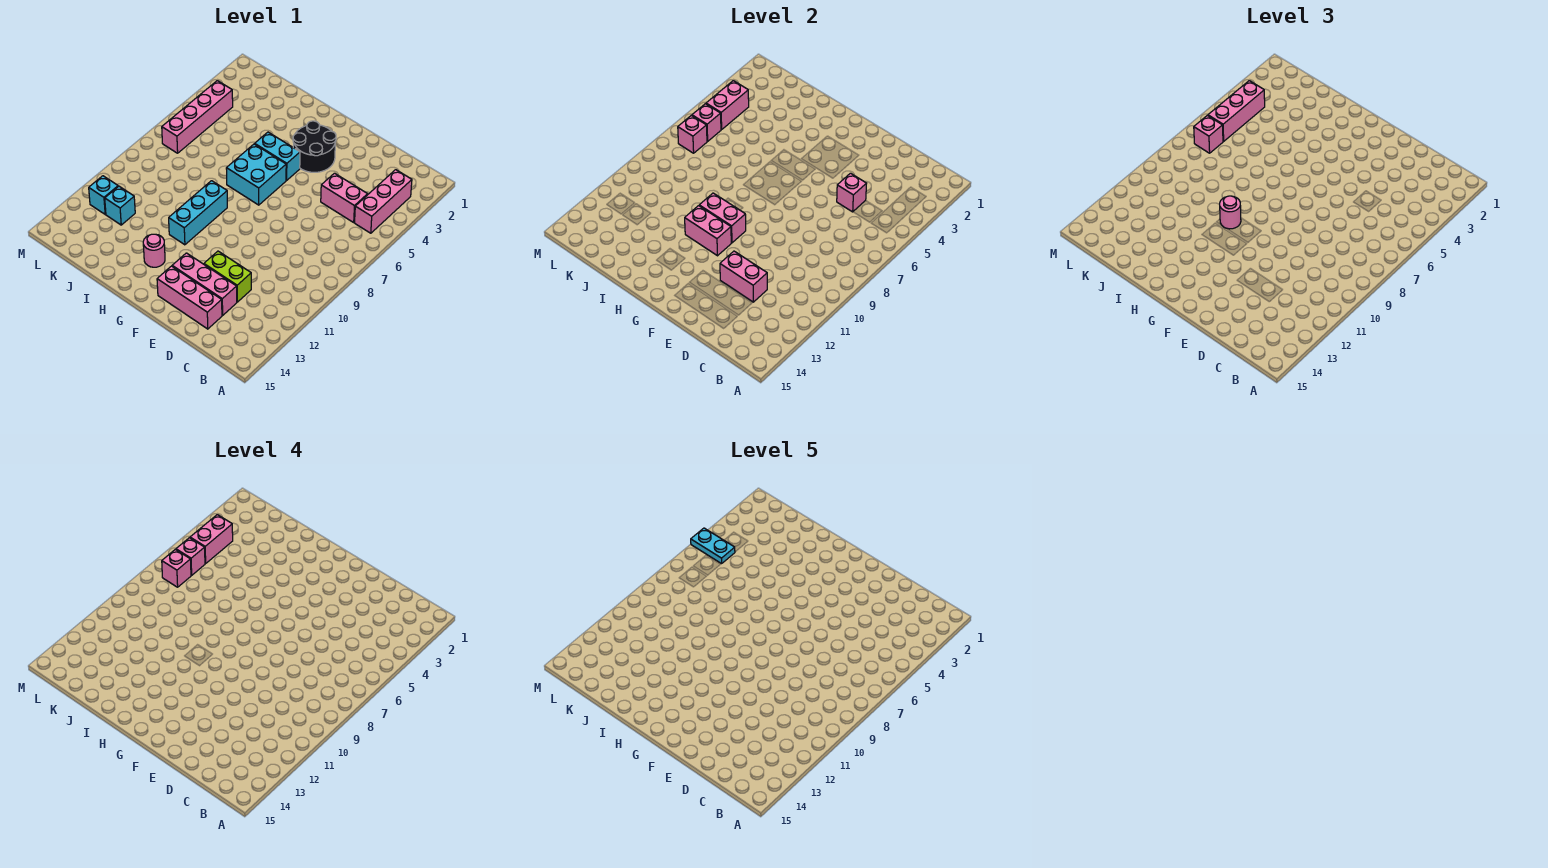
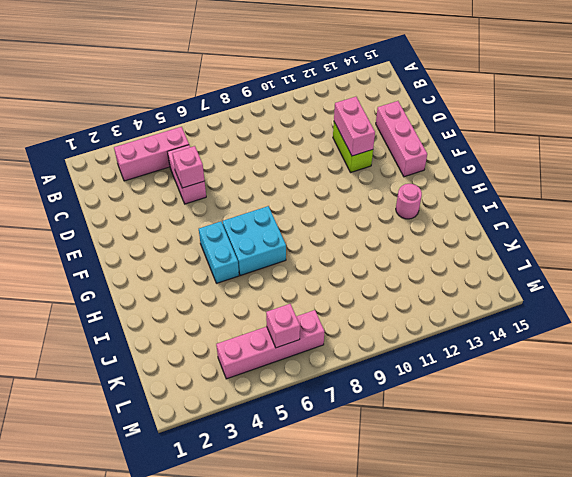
none -> pink brick D13:F13 level 1
none -> black round brick F3:G4 level 1
none -> cyan brick H9:H11 level 1

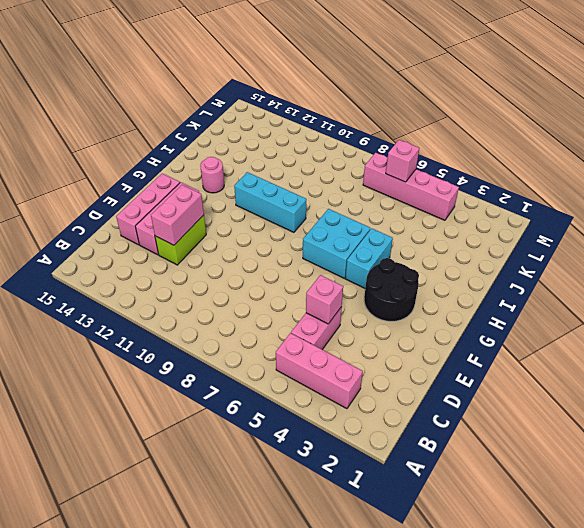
none -> cyan brick K12 level 1
none -> cyan brick L12 level 1
none -> pink brick G10:H10 level 2

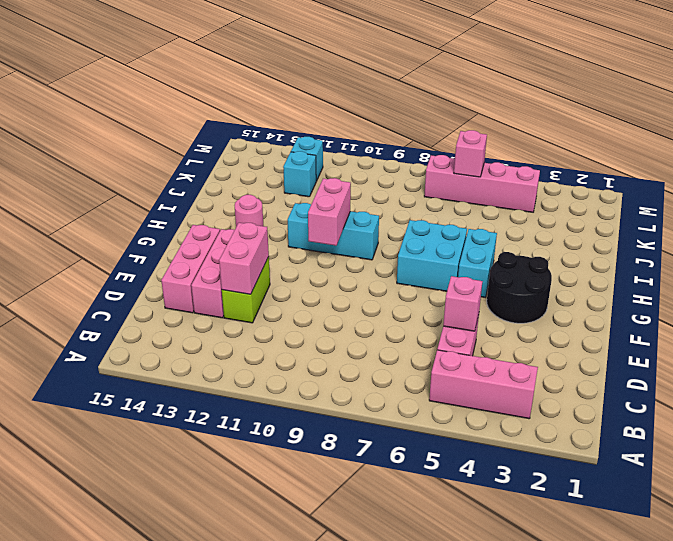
none -> pink brick G11:H11 level 2
none -> pink brick L4:L5 level 2
none -> pink brick L7 level 2

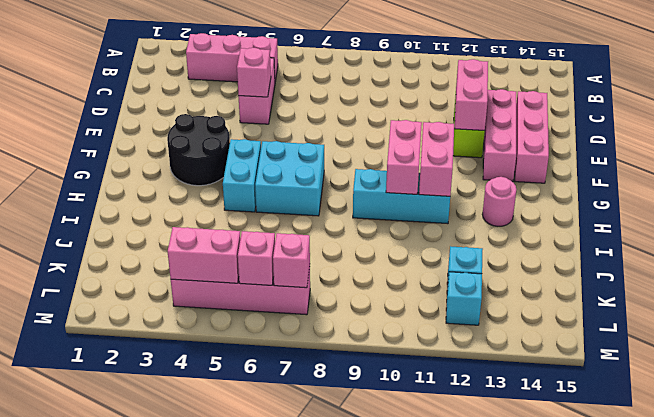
none -> pink round brick H10 level 3
none -> pink brick L4:L6 level 3
none -> pink brick L7 level 3

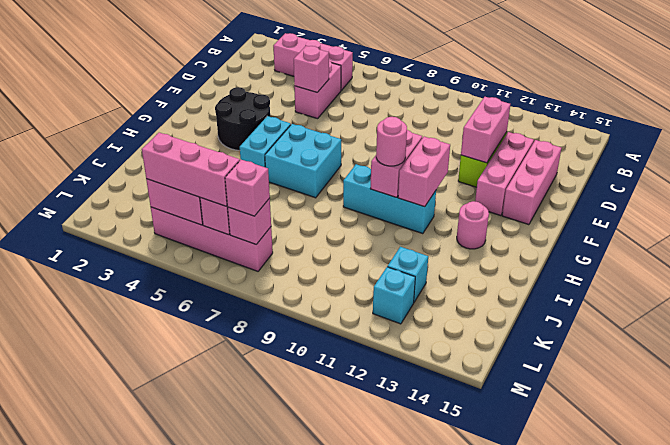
none -> pink brick L4:L5 level 4
none -> pink brick L6 level 4
none -> pink brick L7 level 4

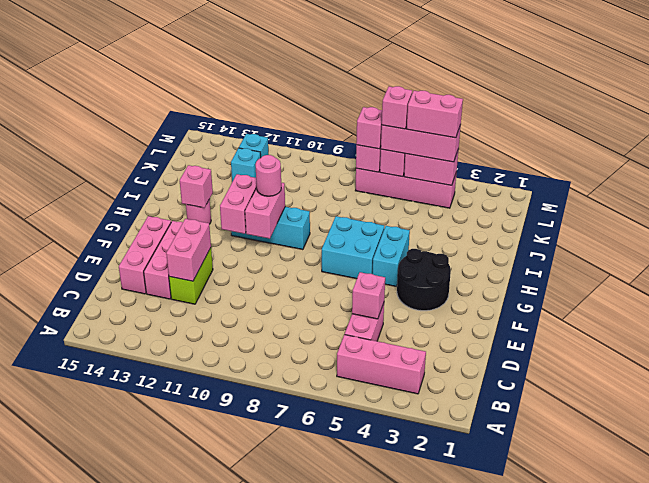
pink brick H13 level 2 -> pink brick L7 level 4
none -> cyan plate L5:M5 level 5

